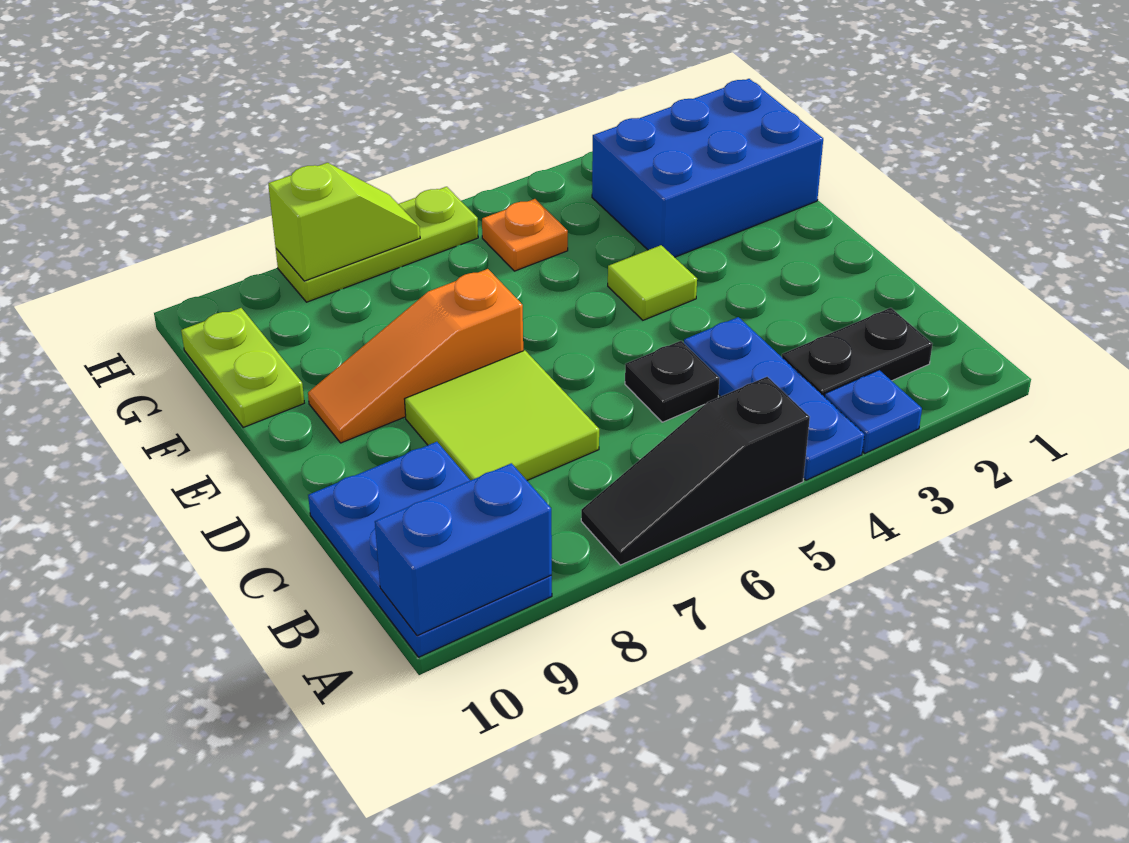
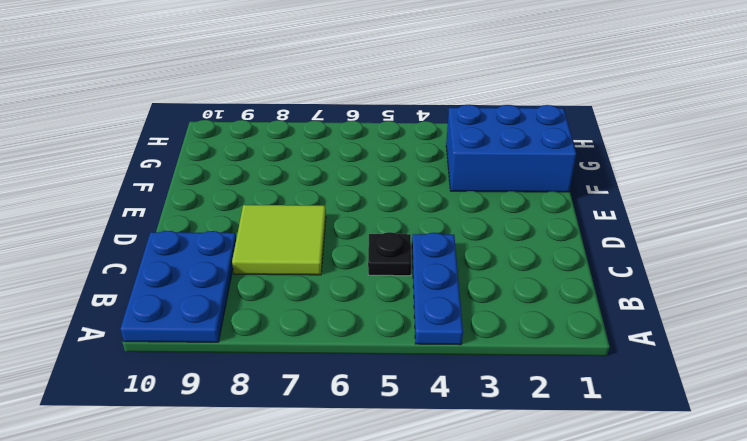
none -> blue plate A3 level 1
none -> black slope A5:A7 level 1 top 5
none -> black plate B2:B3 level 1

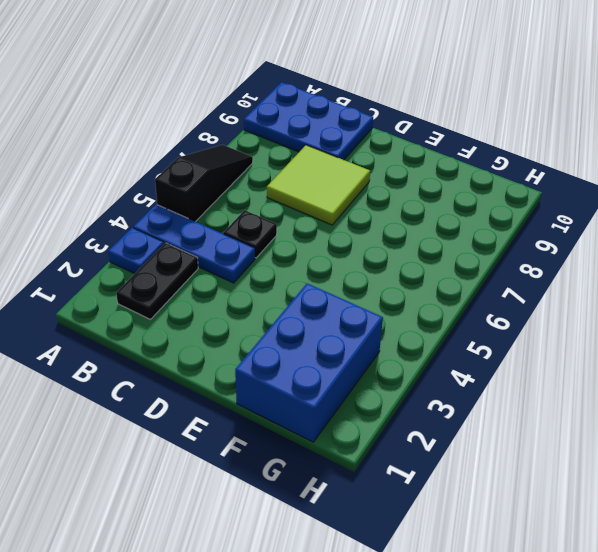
none -> lime tile E4 level 1
none -> orange slope E7:E9 level 1 top 7
none -> lime plate F10:G10 level 1

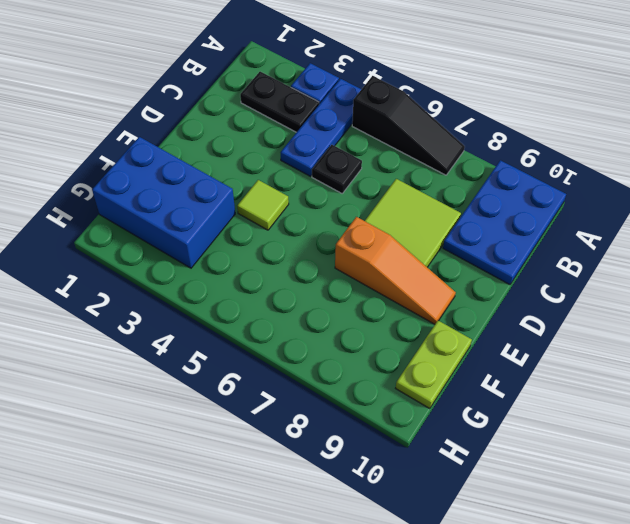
none -> orange plate G5 level 1
none -> lime plate H6:H8 level 1
none -> blue brick A9:A10 level 2

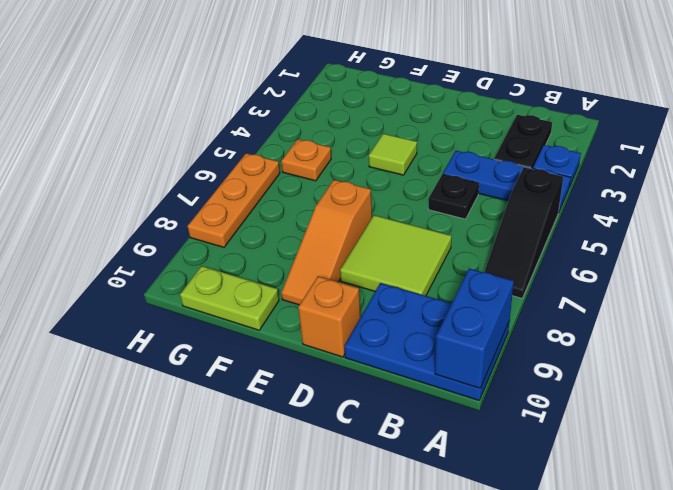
orange brick D10 level 1 -> none
orange plate H6:H8 level 1 -> lime plate H6:H8 level 1
none -> blue brick F1:G3 level 1
none -> lime slope H7:H8 level 2 top 8

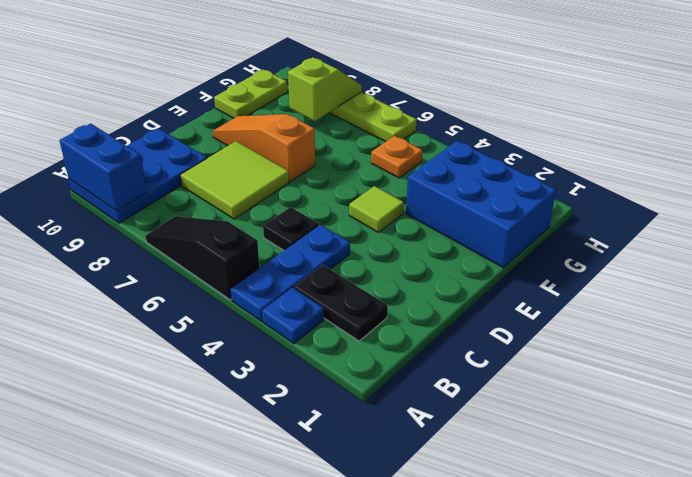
lime slope G8:H8 level 2 top G -> lime slope H7:H8 level 2 top 8

